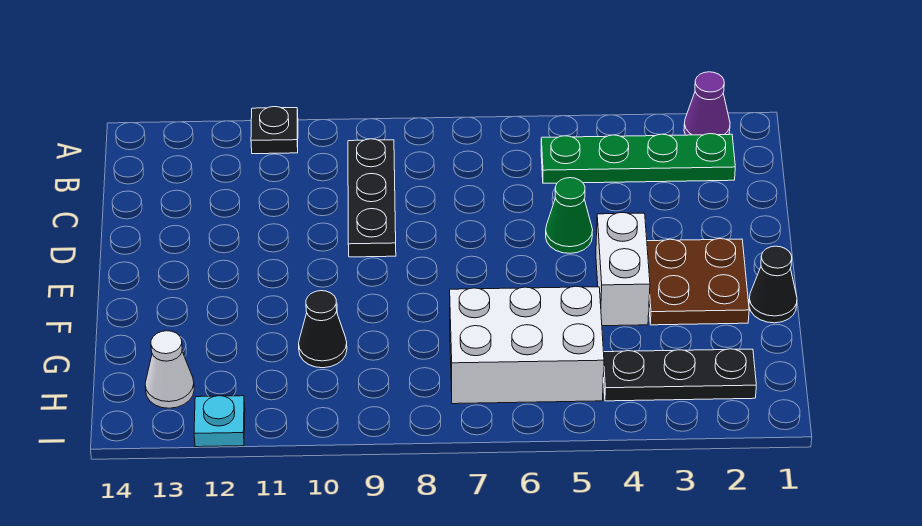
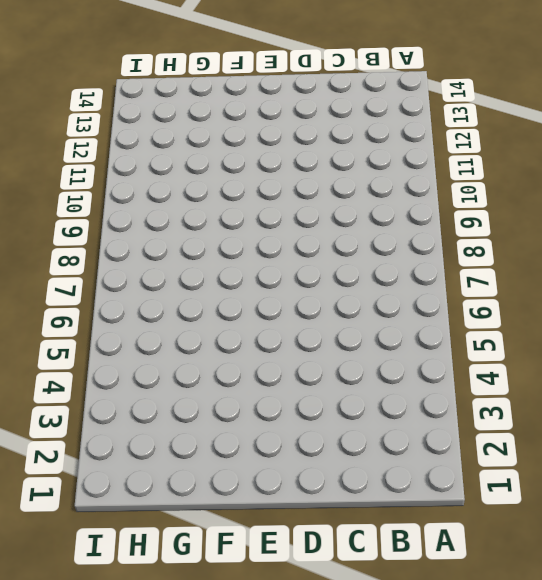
none -> purple cone A2 level 1
none -> black plate A11 level 1
none -> green plate B2:B5 level 1

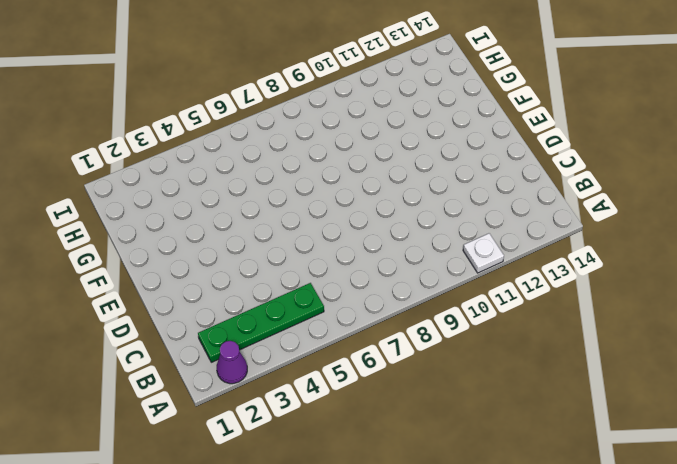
white plate A11 level 1 -> black plate A11 level 1
none -> black plate B9:D9 level 1
none -> green cone D5 level 1
none -> brown plate E2:F3 level 1

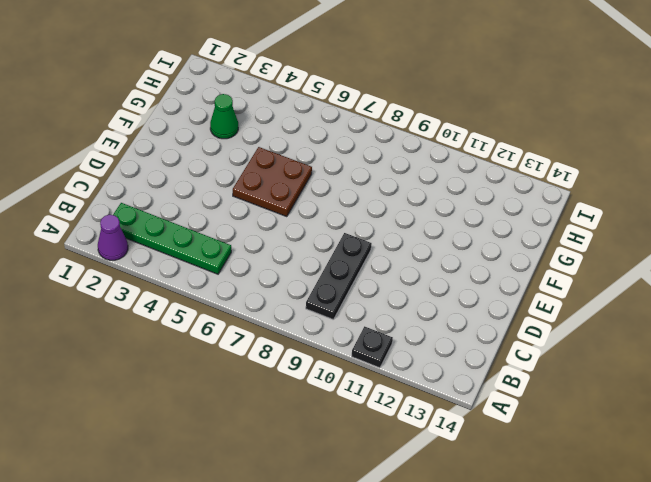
brown plate E5:F6 level 1 -> brown plate E2:F3 level 1
green cone G3 level 1 -> green cone D5 level 1
none -> white brick E4:F4 level 1
none -> black cone F1 level 1
none -> white brick G5:H7 level 1

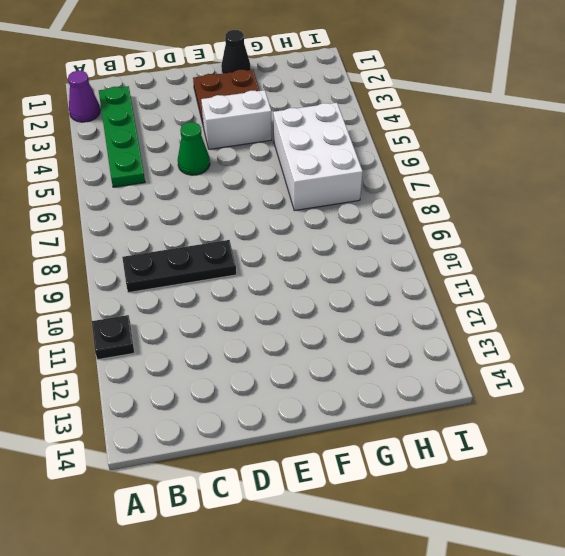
none -> black cone G10 level 1
none -> black plate H2:H4 level 1
none -> white cone H13 level 1

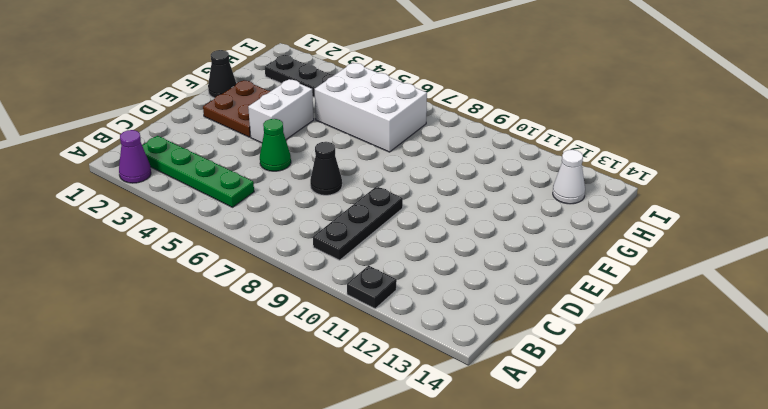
black cone D7 level 1 -> black cone G10 level 1
none -> cyan plate I12 level 1

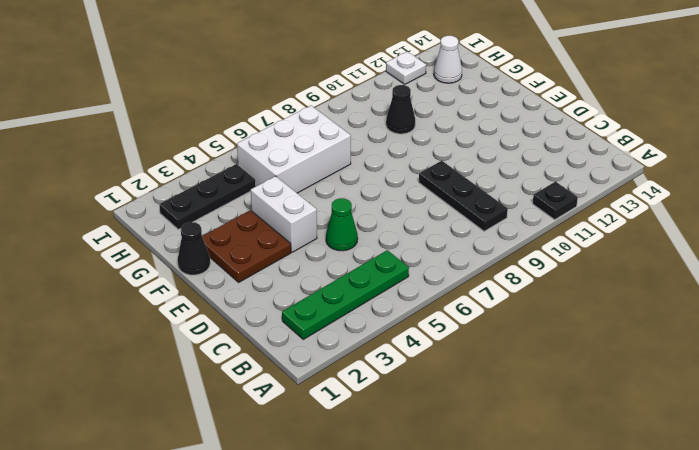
white plate I12 level 1 -> cyan plate I12 level 1
none -> purple cone A2 level 1

